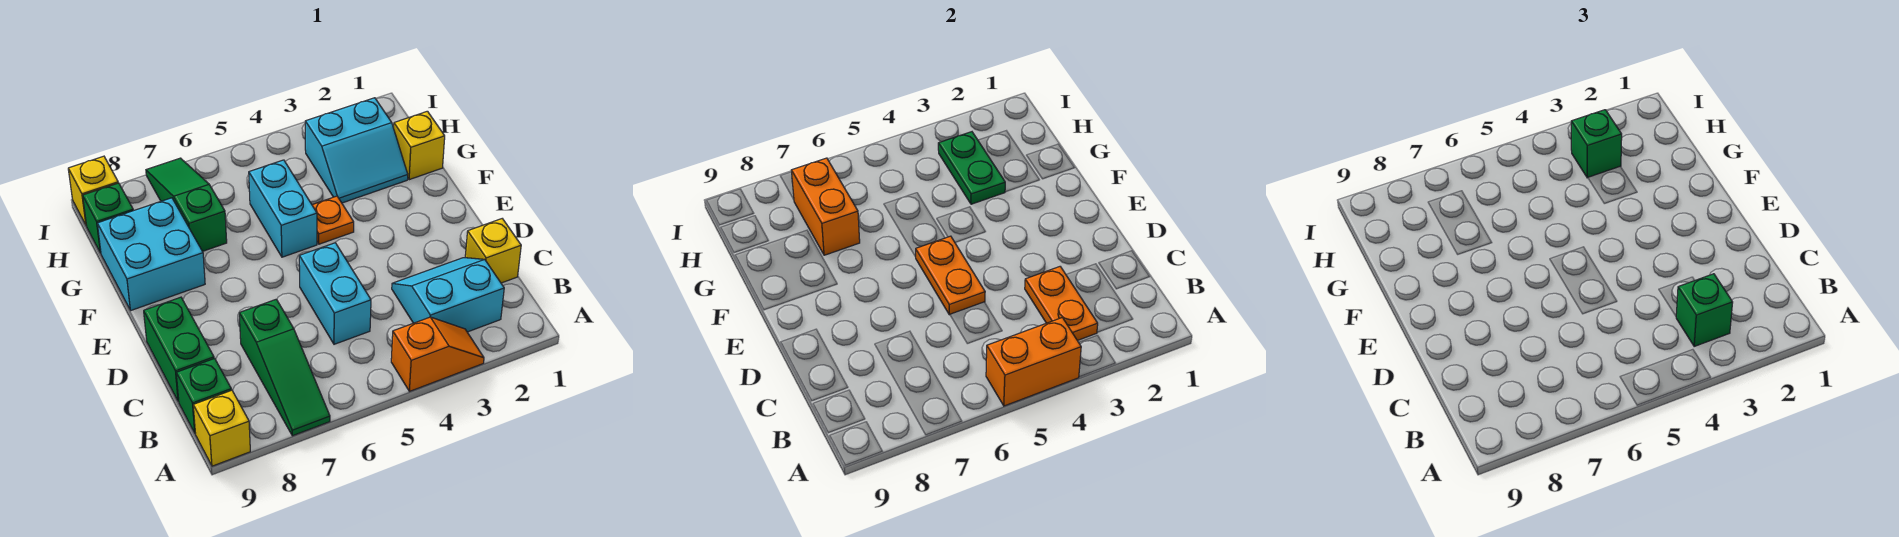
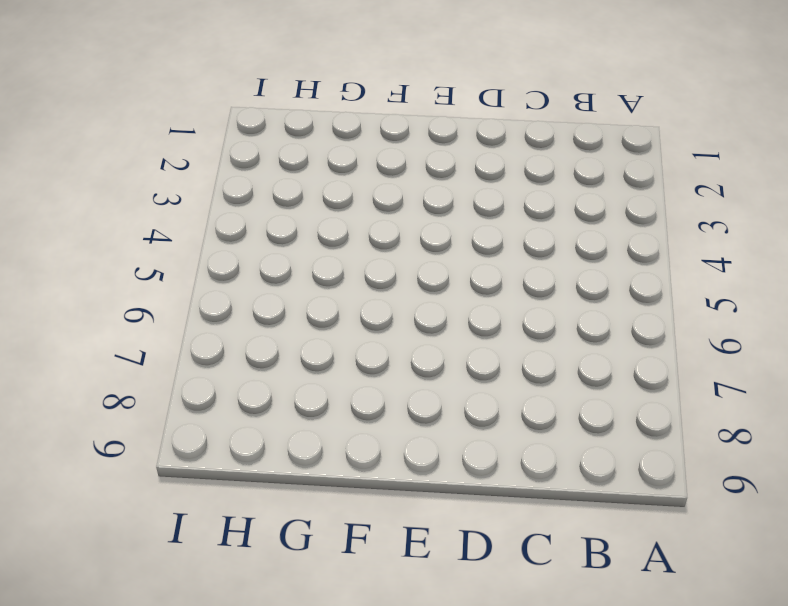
none -> orange slope A3:A4 level 1 top 4
none -> green slope A7:C7 level 1 top C
none -> yellow brick A9 level 1

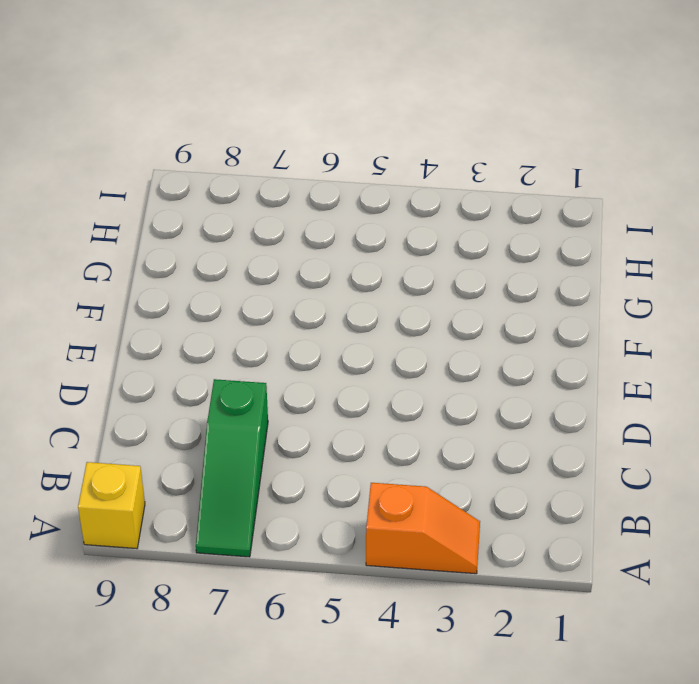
none -> cyan slope B2:C3 level 1 top B
none -> green brick B9 level 1
none -> yellow brick C1 level 1

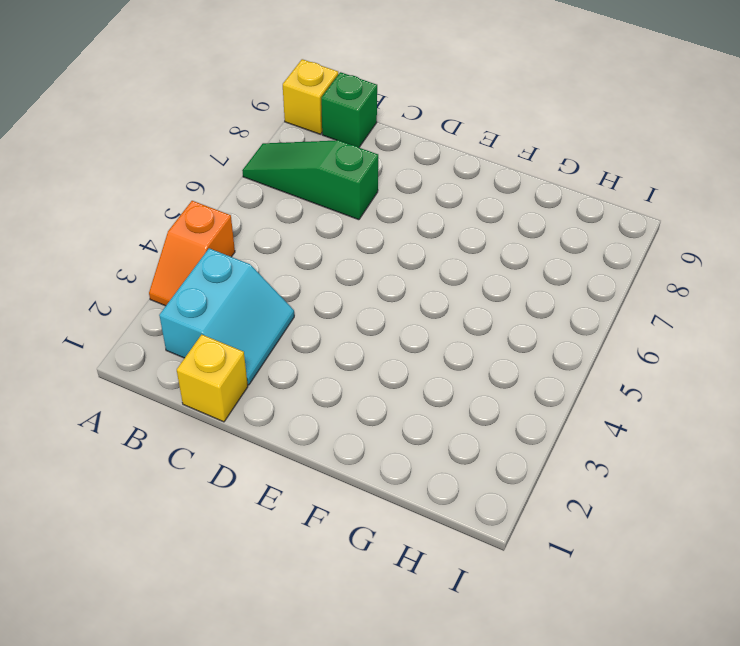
none -> cyan brick C5:D5 level 1
none -> green brick C9:D9 level 1
none -> orange plate F4 level 1

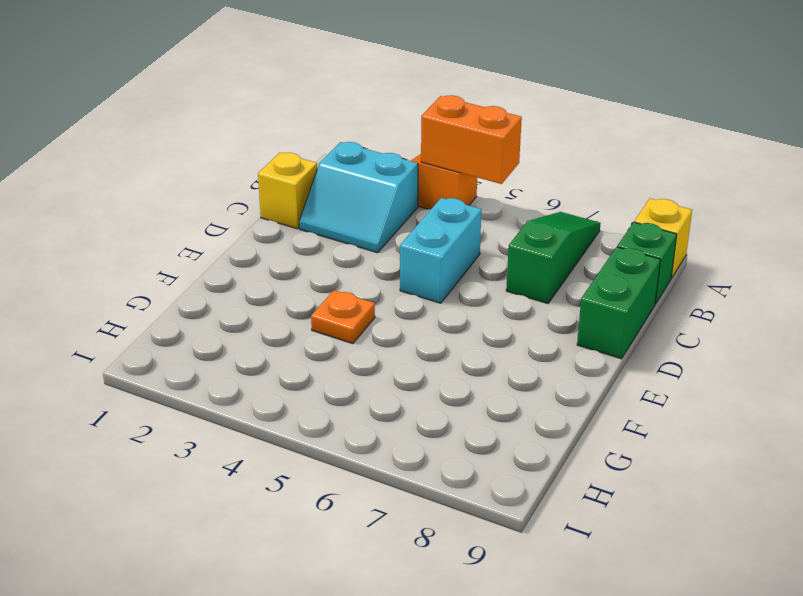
none -> cyan brick F5:G5 level 1
none -> cyan brick F8:G9 level 1
none -> yellow brick G1 level 1

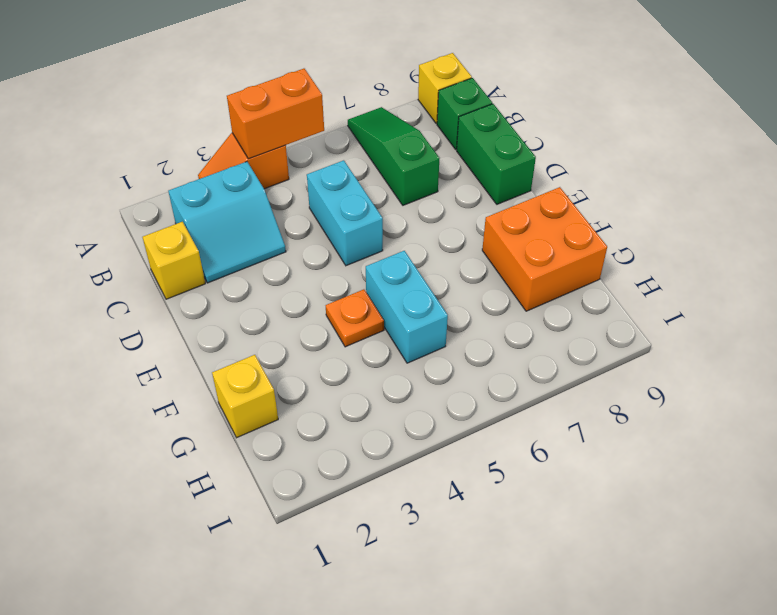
orange brick F8:G9 level 1 -> cyan brick F8:G9 level 1
none -> cyan slope G2:H3 level 1 top H
none -> green slope G7:I7 level 1 top G
none -> green brick H9 level 1

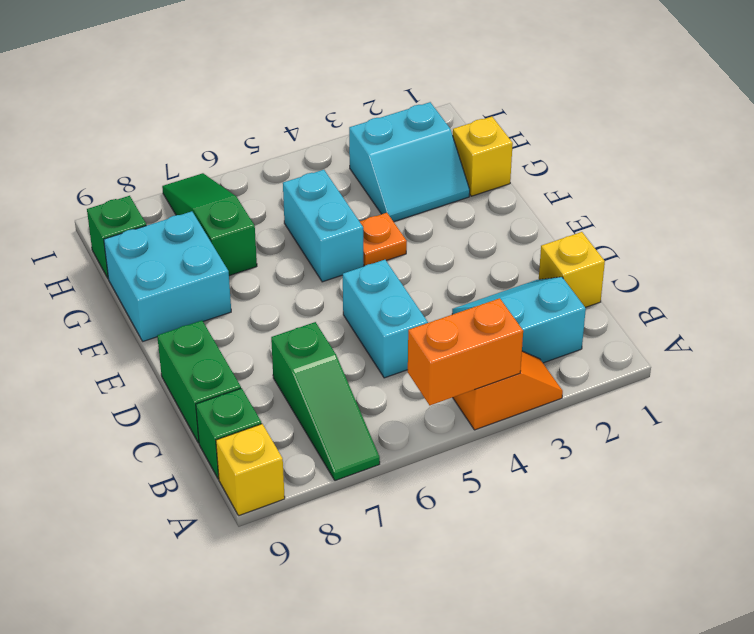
none -> yellow brick I9 level 1
none -> orange plate B3:C3 level 2
none -> orange plate D5:E5 level 2

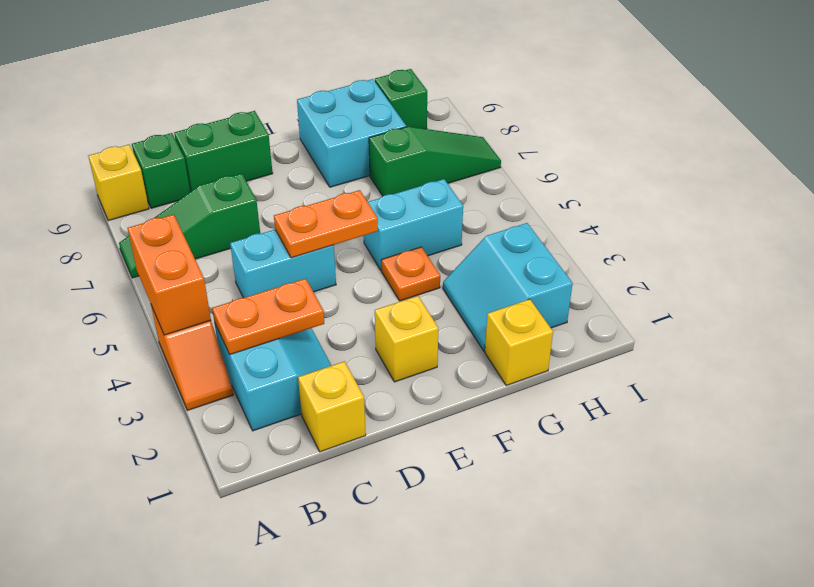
yellow brick E2 level 1 -> yellow brick I9 level 1
none -> green plate G3:H3 level 2
none -> orange brick G7:H7 level 2
none -> green brick B3 level 3

